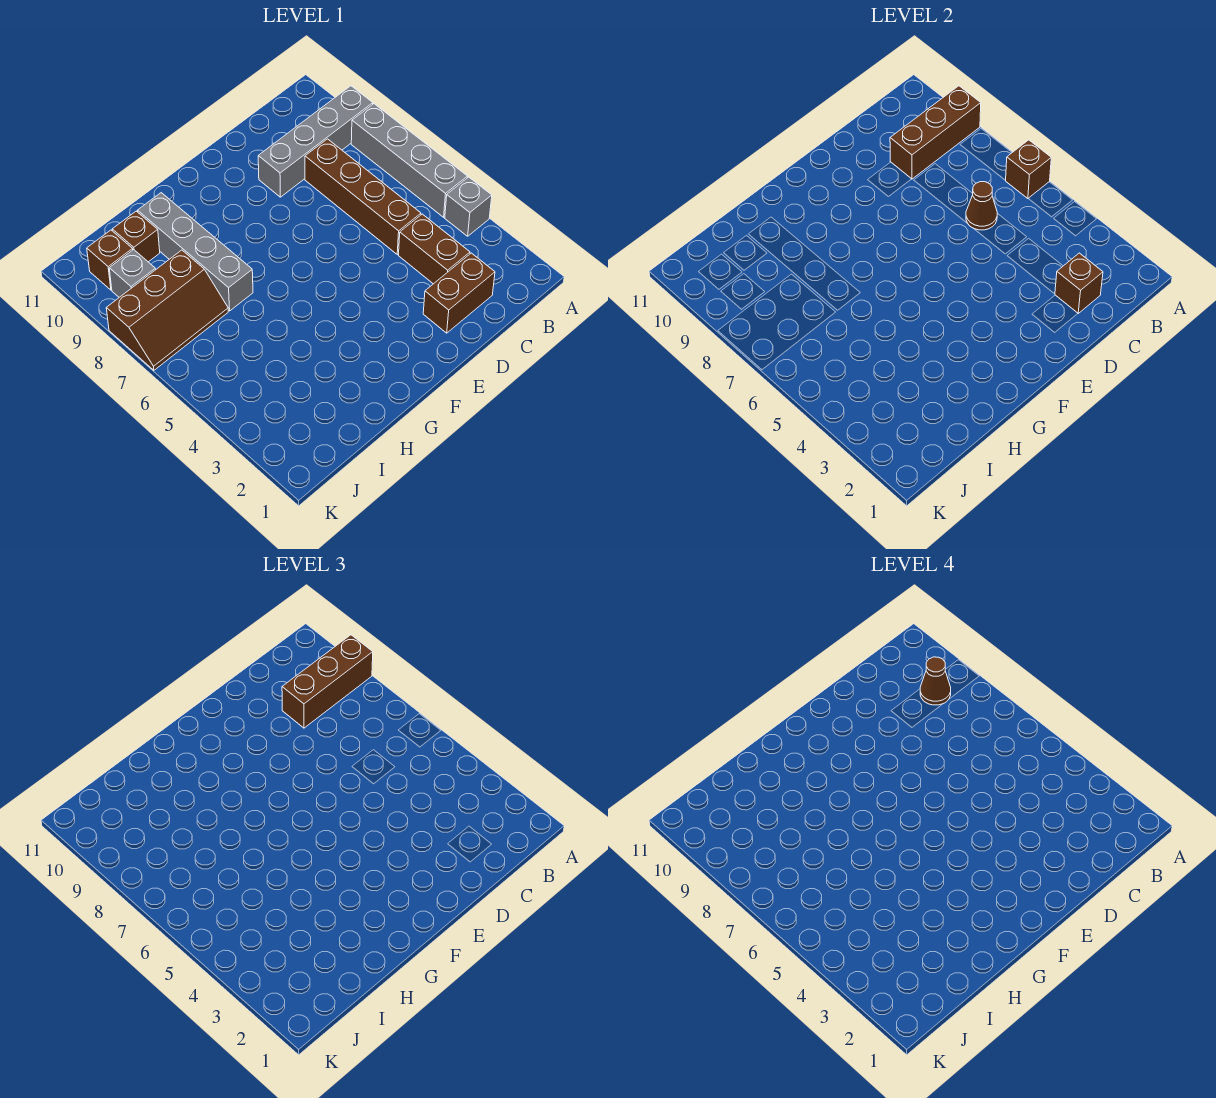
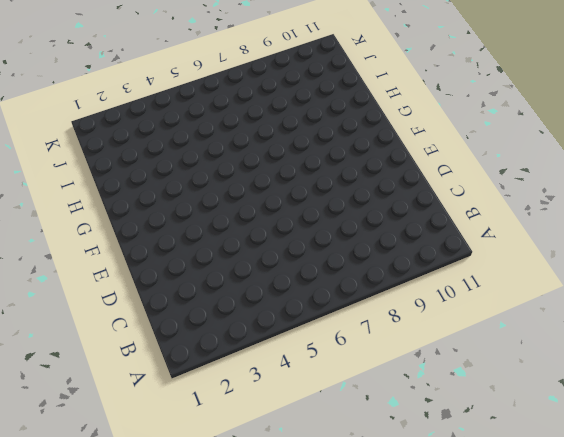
none -> grey brick A4 level 1
none -> grey brick A5:A8 level 1
none -> grey brick A9:D9 level 1

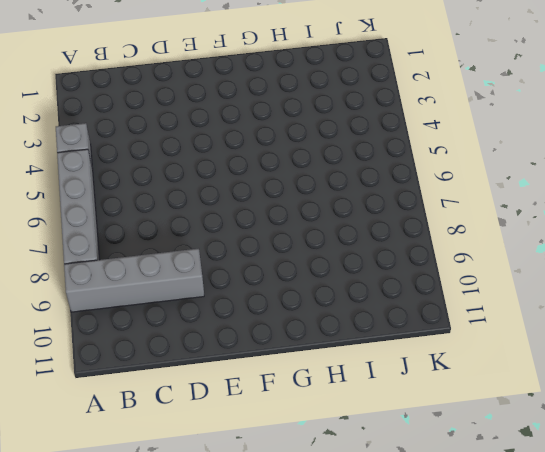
none -> brown brick C2:D2 level 1
none -> brown brick C3:C4 level 1
none -> brown brick C5:C8 level 1

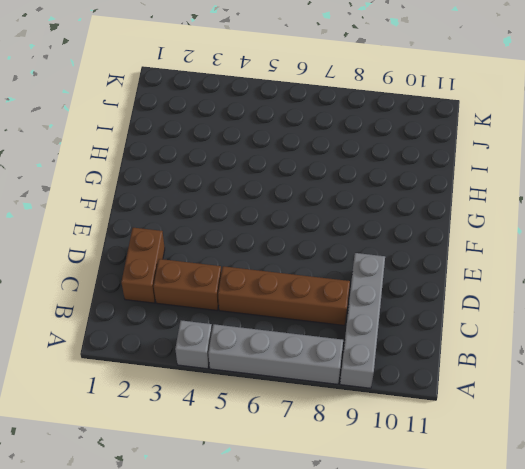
none -> grey brick H7:H10 level 1
none -> brown slope I7:K8 level 1 top 8
none -> brown brick I10 level 1

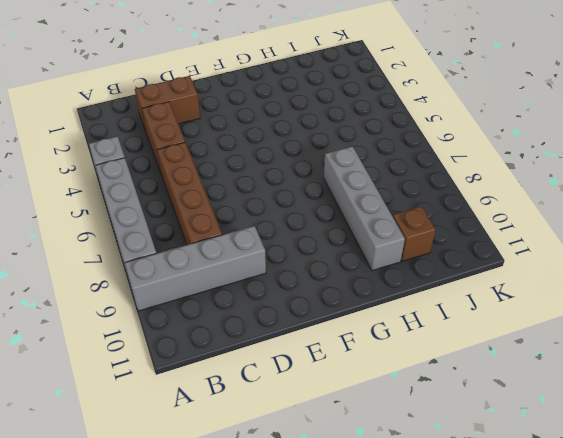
none -> brown slope I7:K8 level 1 top 8
none -> grey brick J9 level 1
none -> brown brick J10 level 1

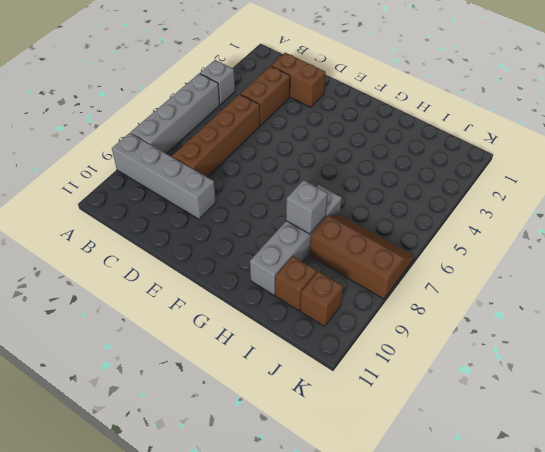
grey brick H8 level 2 -> grey brick J9 level 1
none -> brown brick A6 level 2
none -> brown brick A9:C9 level 2
none -> brown brick C2 level 2

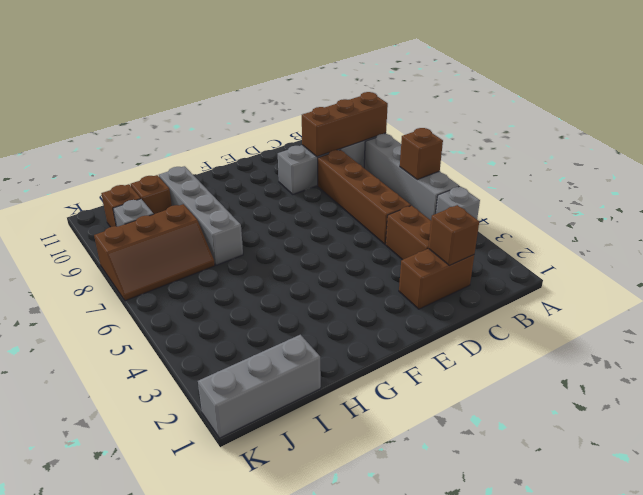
grey brick I1:K1 level 1 -> none
none -> brown cone C6 level 2
none -> brown brick A9:C9 level 3
none -> brown cone B9 level 4

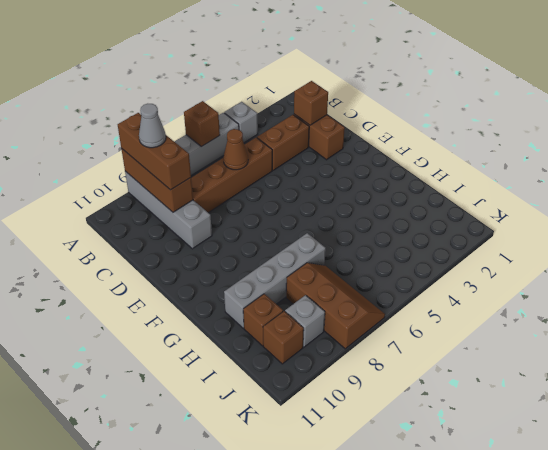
grey cone B9 level 4 -> brown cone B9 level 4

